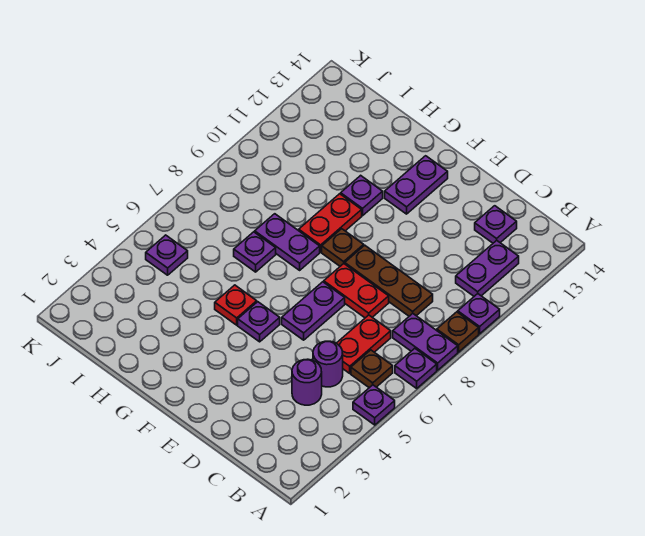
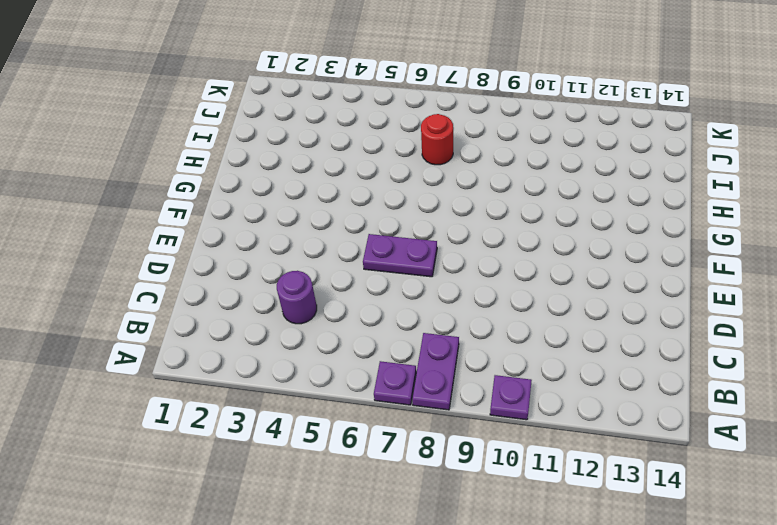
red round brick I7 level 1 -> none
none -> purple plate A5 level 1
none -> brown plate A9 level 1
none -> brown plate B6 level 1

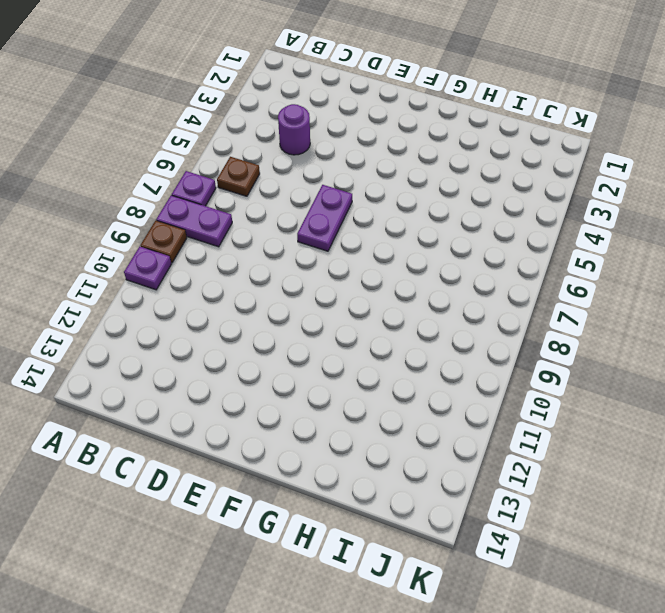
none -> purple plate A5 level 1
none -> purple plate B11:B12 level 1
none -> purple round brick C5 level 1

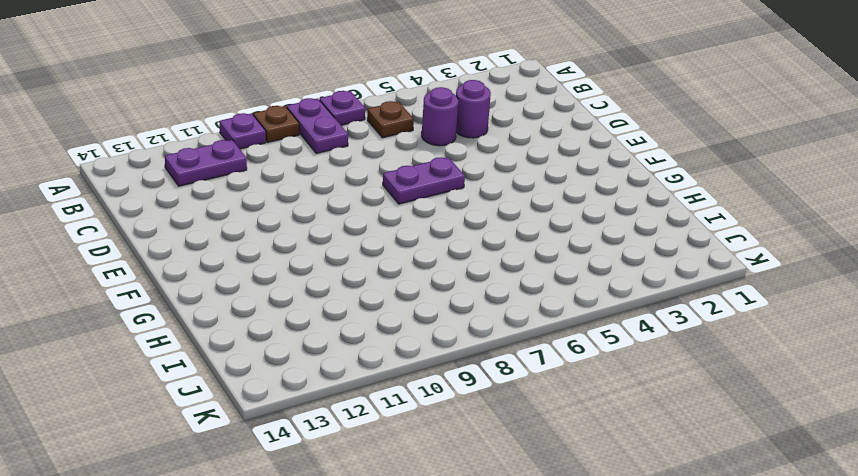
none -> purple plate A5 level 1
none -> red plate C6:C7 level 1
none -> brown plate C9:E9 level 1

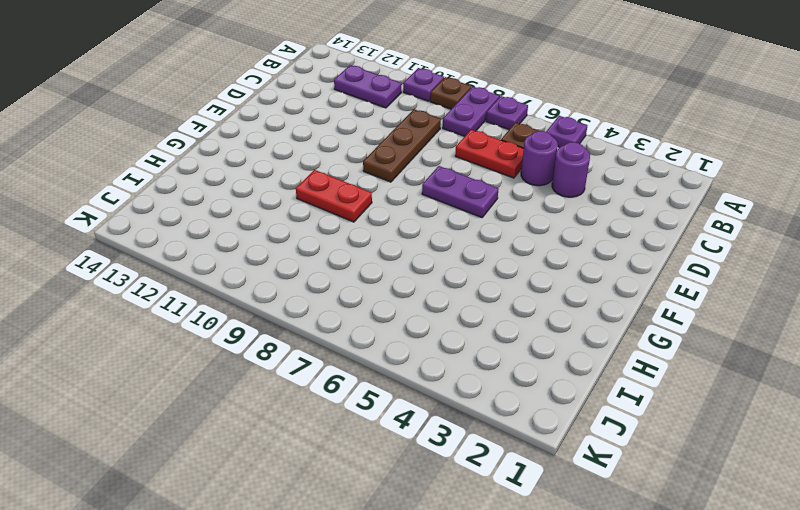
none -> purple plate C13 level 1
none -> red plate D8:E8 level 1
none -> purple plate F5 level 1

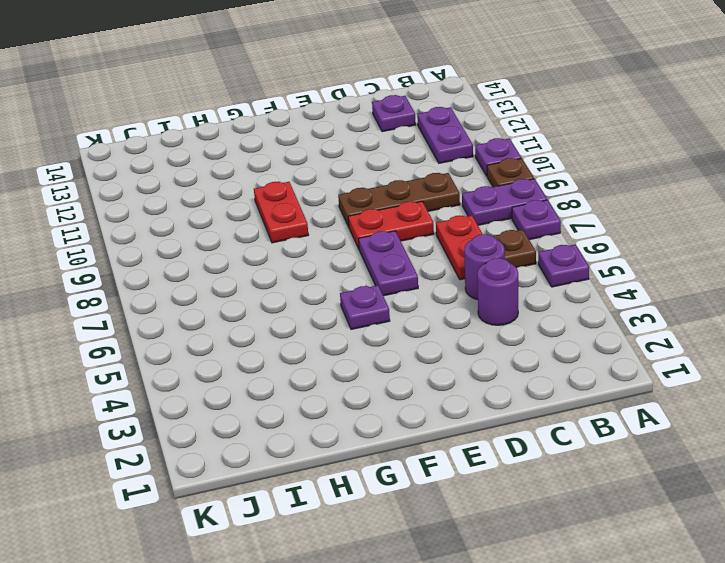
none -> brown plate F9 level 1
none -> purple plate F12:F13 level 1
none -> red plate G5 level 1

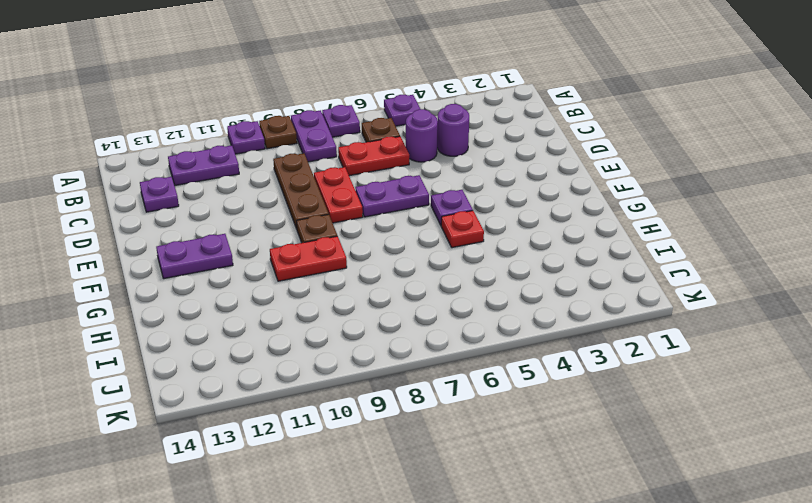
none -> purple plate G8:H8 level 1
none -> purple plate G11 level 1
none -> purple plate H7 level 1

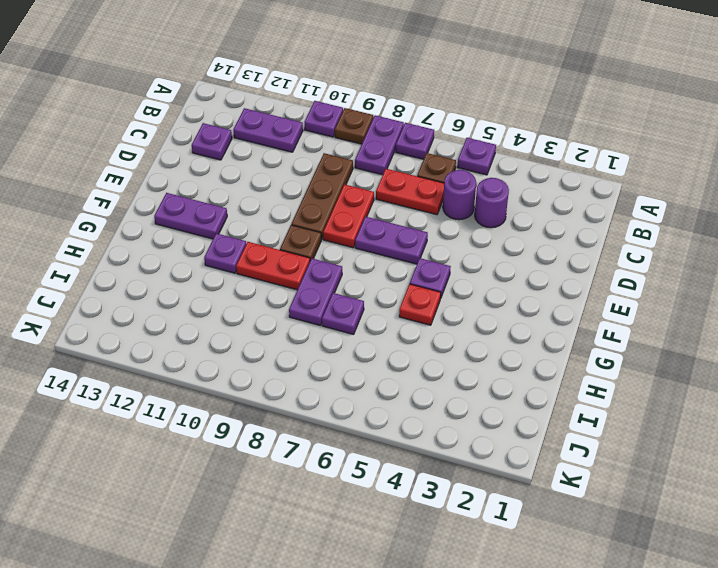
none -> purple plate J5 level 1

